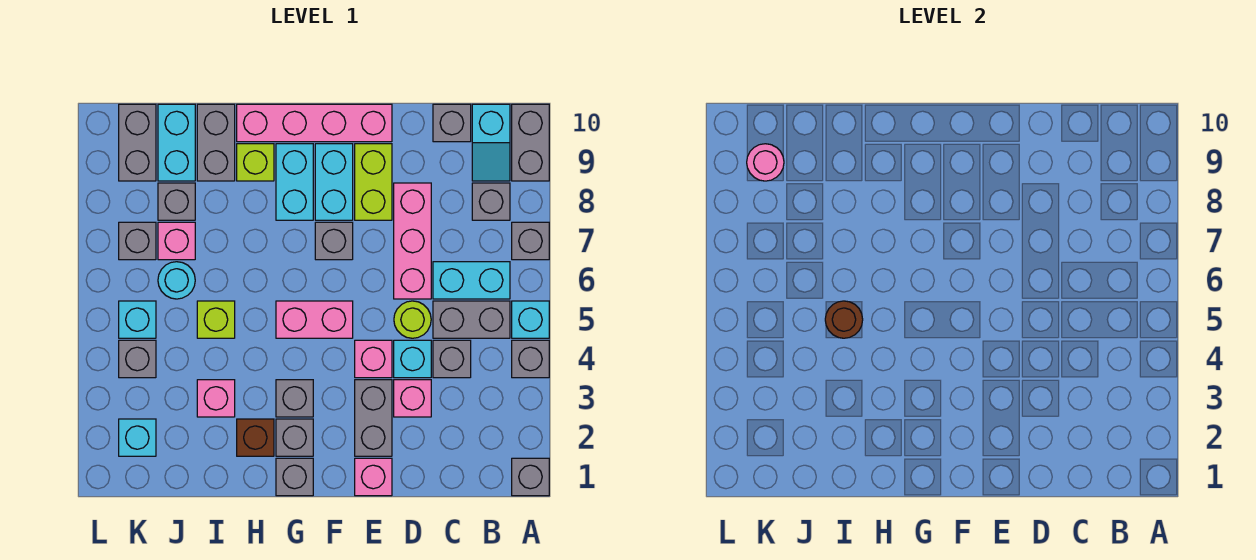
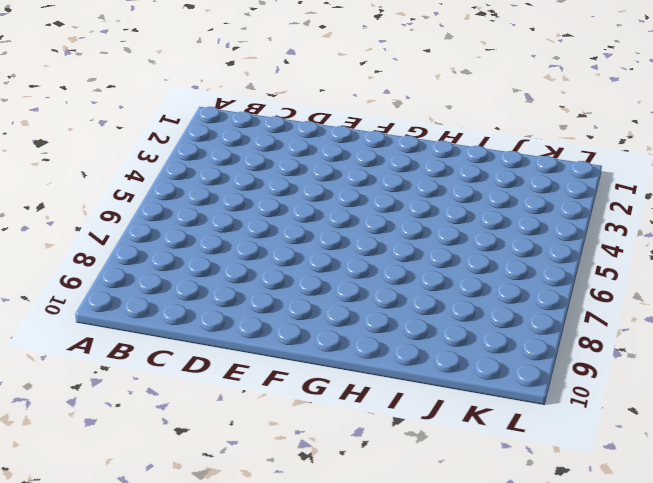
none -> grey brick A1 level 1
none -> grey brick A4 level 1
none -> cyan brick A5 level 1
none -> grey brick A7 level 1

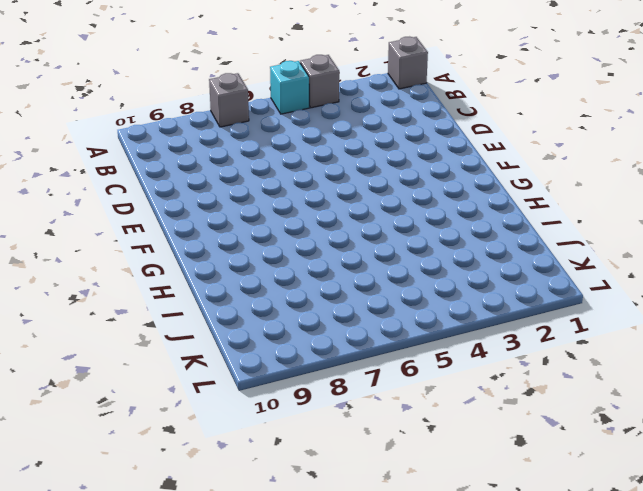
none -> grey brick A9:A10 level 1
none -> grey brick B5:C5 level 1
none -> cyan brick B6:C6 level 1
none -> grey brick B8 level 1

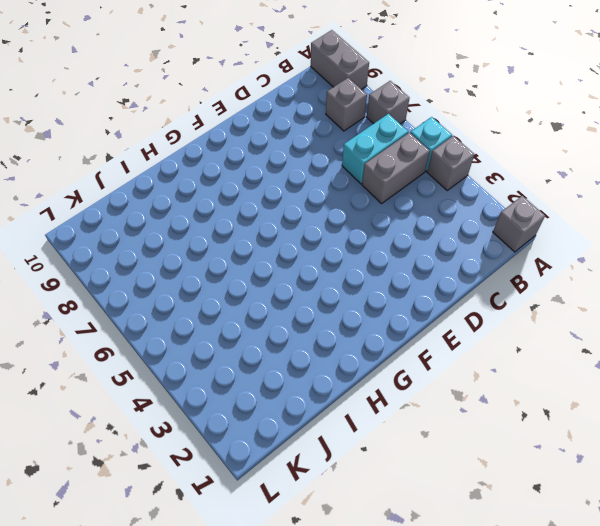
none -> cyan slope B9:B10 level 1 top 10
none -> grey brick C4 level 1
none -> grey brick C10 level 1
none -> pink brick D3 level 1

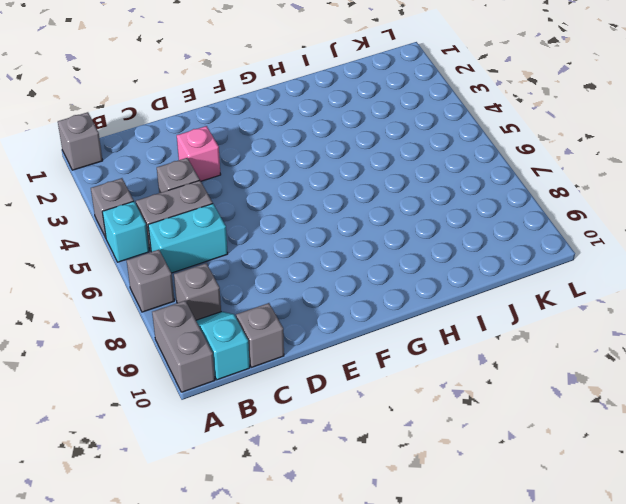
none -> cyan brick D4 level 1
none -> lime round brick D5 level 1
none -> pink brick D6:D8 level 1
none -> pink brick E1 level 1

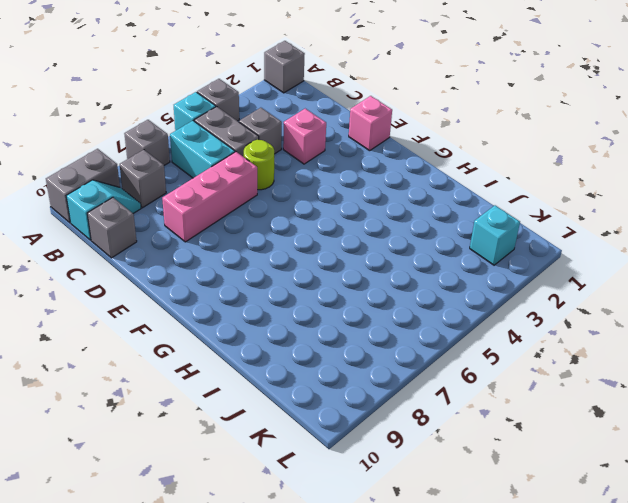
none -> cyan brick D4 level 1
none -> grey brick E2:E3 level 1
none -> pink brick E4 level 1
none -> lime brick E8:E9 level 1

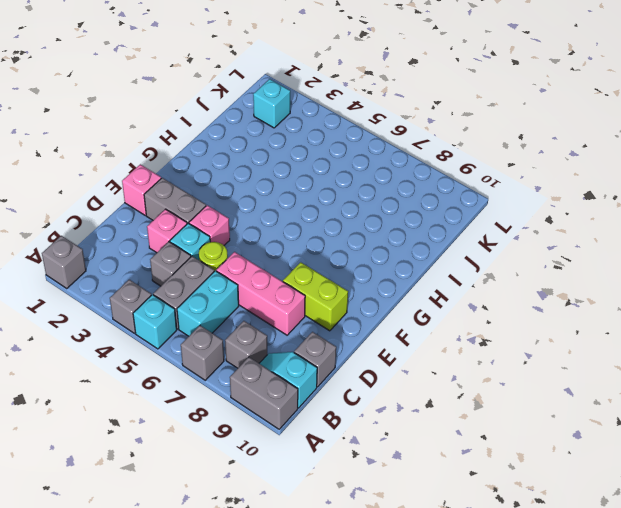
none -> pink brick E10:H10 level 1
none -> pink brick F5:G5 level 1
none -> grey brick F7 level 1
none -> cyan brick F8:F9 level 1

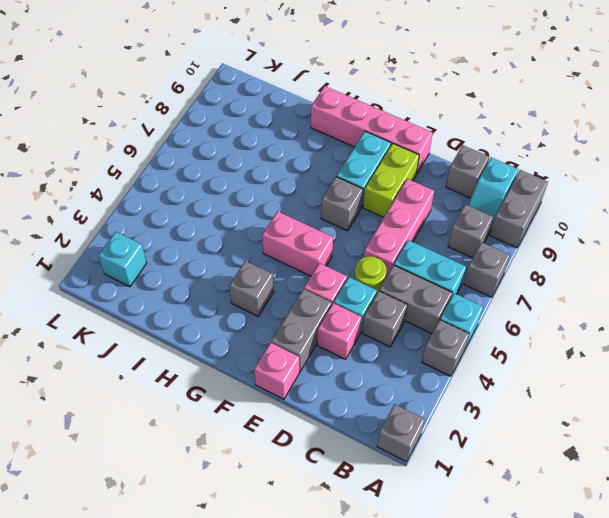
none -> grey brick G1 level 1
none -> grey brick G2 level 1
none -> cyan brick G8:G9 level 1
none -> brown brick H2 level 1

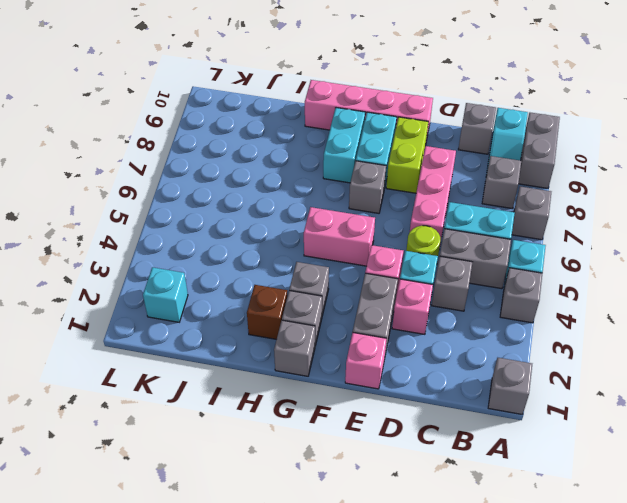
none -> lime brick H9 level 1
none -> pink brick I3 level 1
none -> lime brick I5 level 1
none -> grey brick I9:I10 level 1

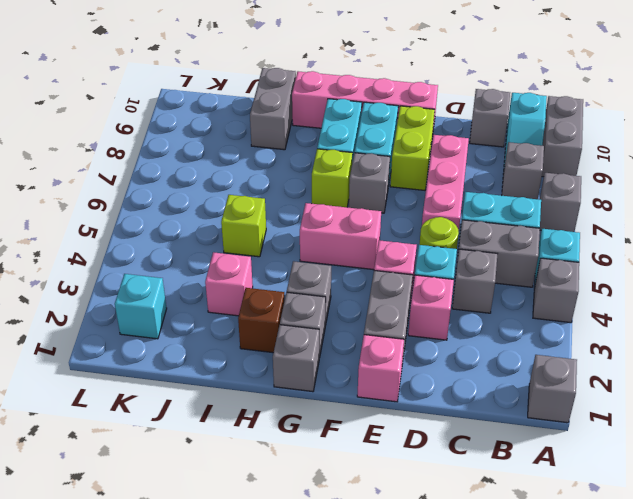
lime brick G7 level 1 -> lime brick H9 level 1
none -> cyan round brick J6 level 1
none -> pink brick J7 level 1
none -> grey brick J8 level 1
none -> cyan brick J9:J10 level 1

